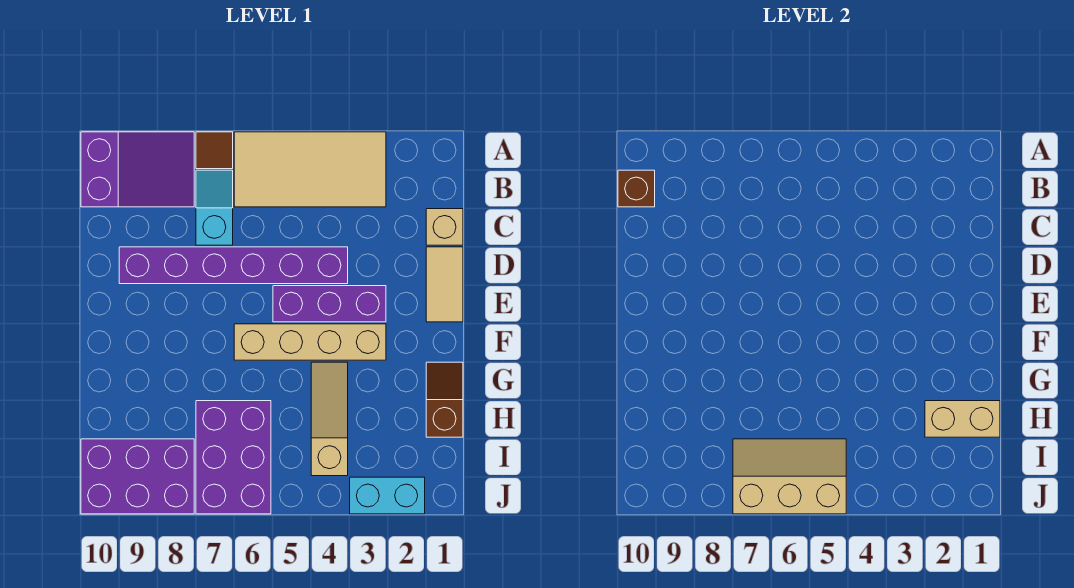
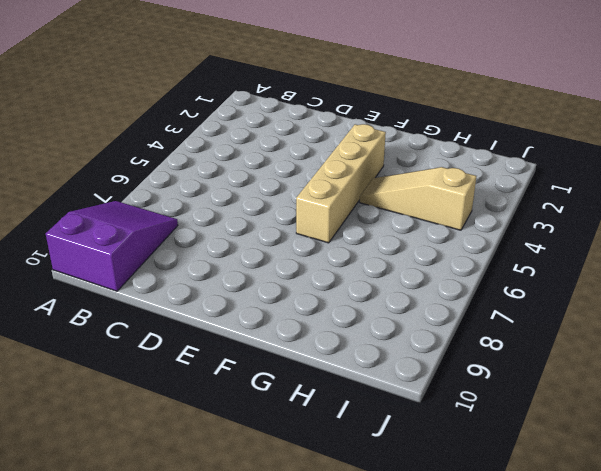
none -> tan tile A3:B6 level 1
none -> brown tile A7 level 1
none -> cyan slope B7:C7 level 1 top C

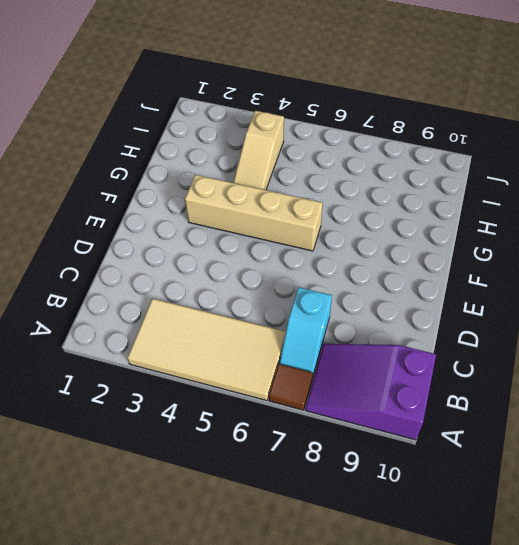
none -> tan brick C1 level 1
none -> tan tile D1:E1 level 1
none -> purple brick D4:D9 level 1

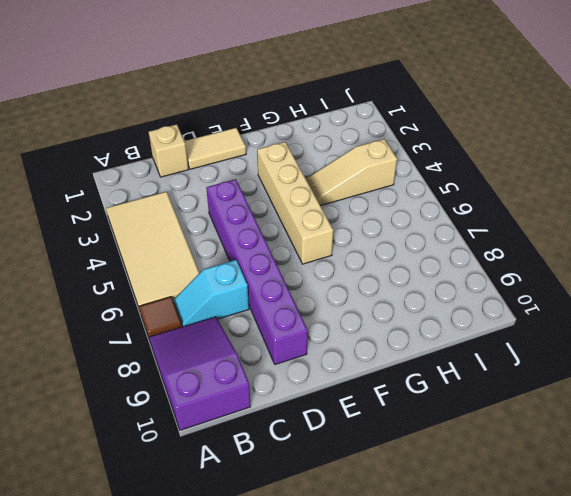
none -> purple brick E3:E5 level 1
none -> brown slope G1:H1 level 1 top H
none -> purple brick H6:J7 level 1

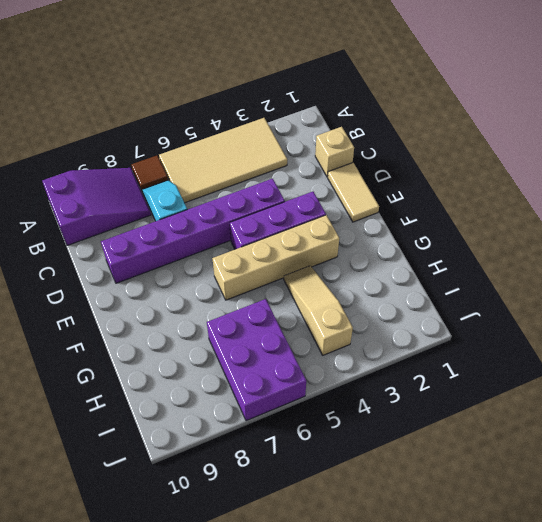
none -> brown slope G1:H1 level 1 top H
none -> purple brick I8:J10 level 1
none -> cyan brick J2:J3 level 1

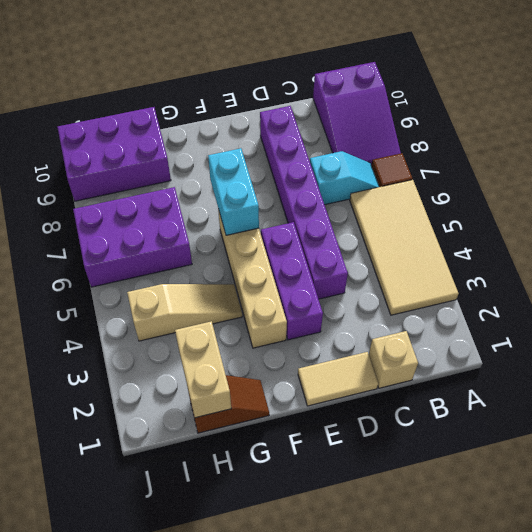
cyan brick F6:F7 level 2 -> cyan brick J2:J3 level 1
purple brick H9:J10 level 1 -> purple brick I8:J10 level 1
none -> brown brick B10 level 2
none -> tan slope I5:J7 level 2 top J

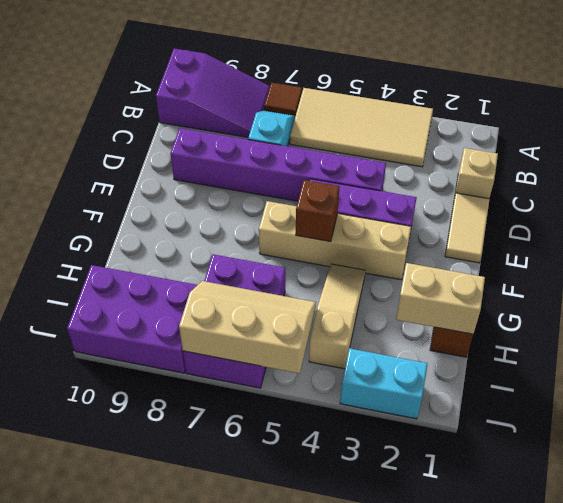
brown brick F5 level 2 -> brown brick B10 level 2

